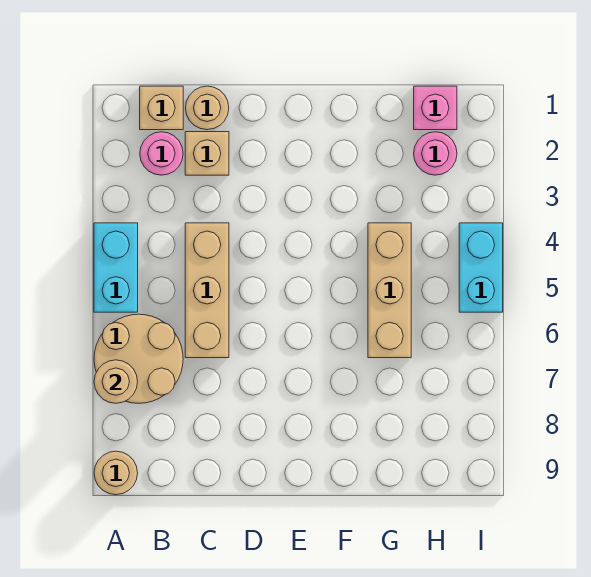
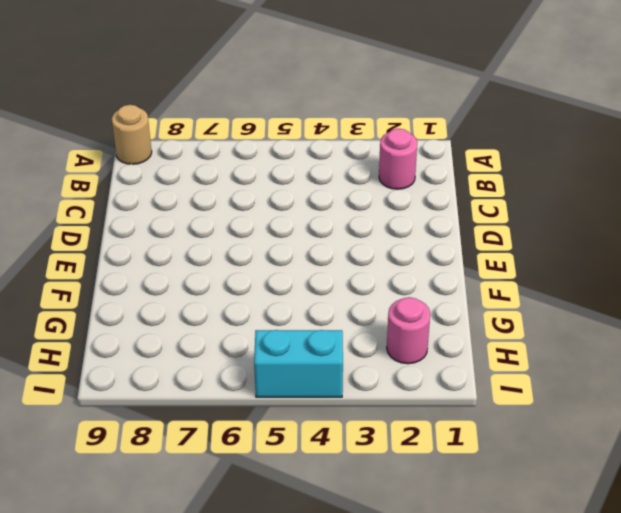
none -> cyan brick A4:A5 level 1
none -> tan round brick A6:B7 level 1
none -> tan brick B1 level 1

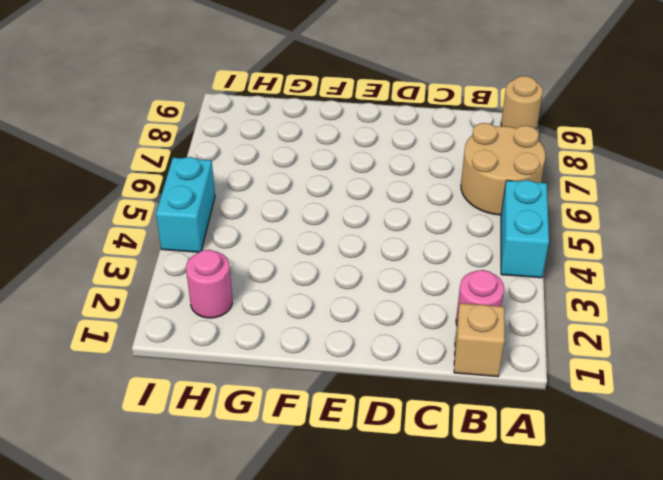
none -> tan round brick C1 level 1
none -> tan brick C2 level 1
none -> tan brick C4:C6 level 1

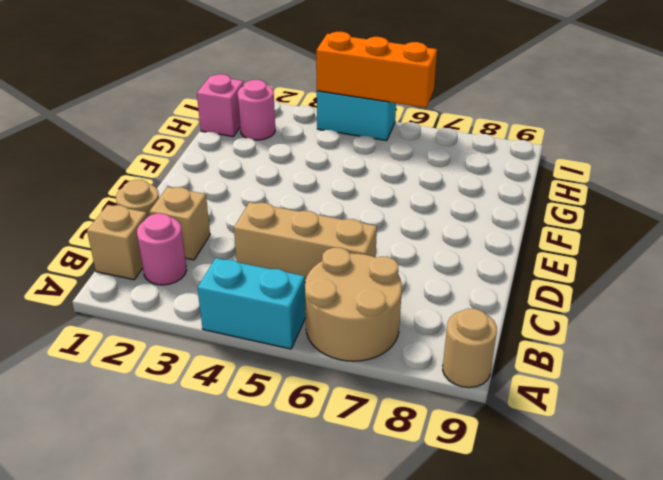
orange brick I4:I6 level 2 -> none
none -> tan brick G4:G6 level 1
none -> tan round brick A7 level 2

